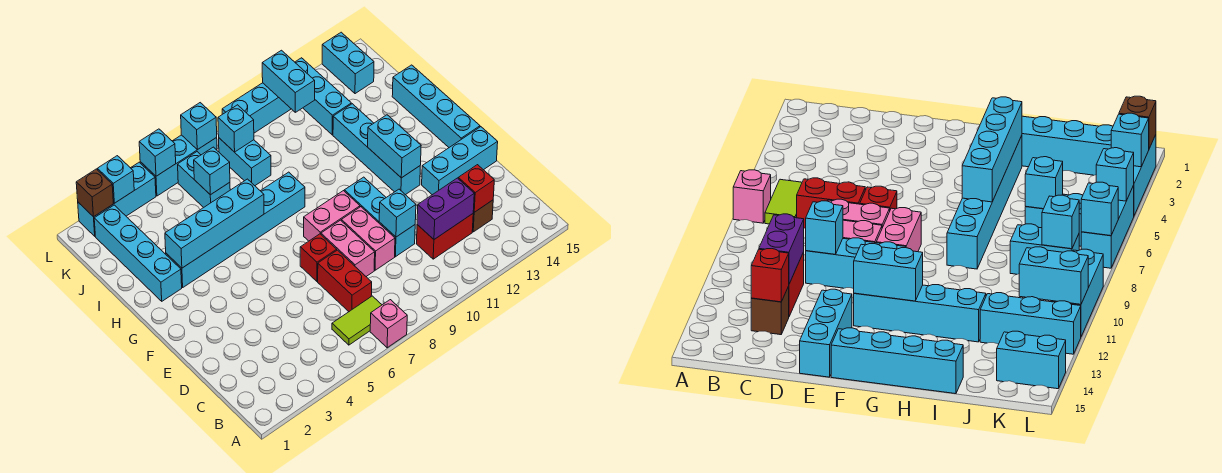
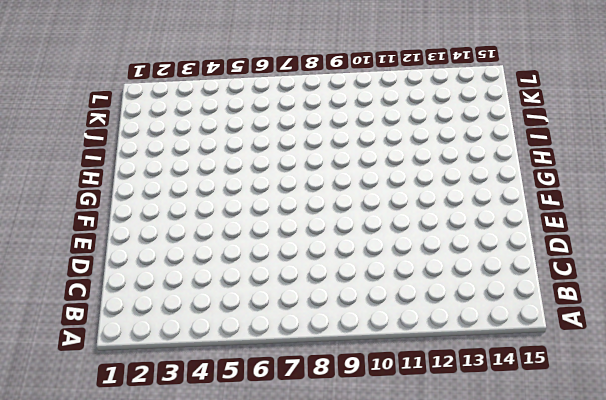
none -> pink brick A7 level 1
none -> lime tile B6:B7 level 1
none -> red brick C7:D7 level 1
none -> red brick C11:C12 level 1

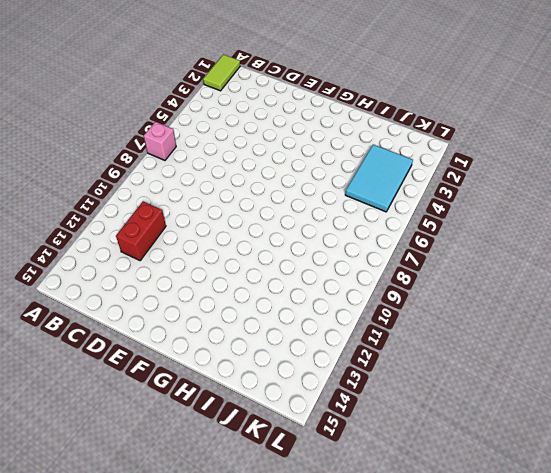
lime tile A1:A2 level 1 -> lime tile B6:B7 level 1
cyan tile J3:K5 level 1 -> none
none -> red brick C7:D7 level 1
none -> brown brick C13 level 1
none -> pink brick D8:E8 level 1
none -> pink brick D9:E9 level 1

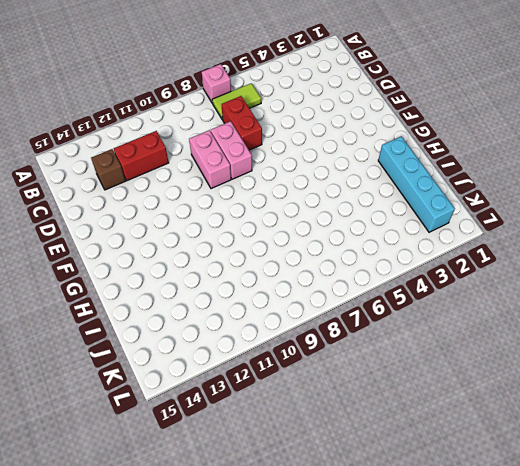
none -> cyan brick D10:F10 level 1
none -> red brick E7 level 1
none -> cyan brick E13:E15 level 1
none -> pink brick F8:F9 level 1

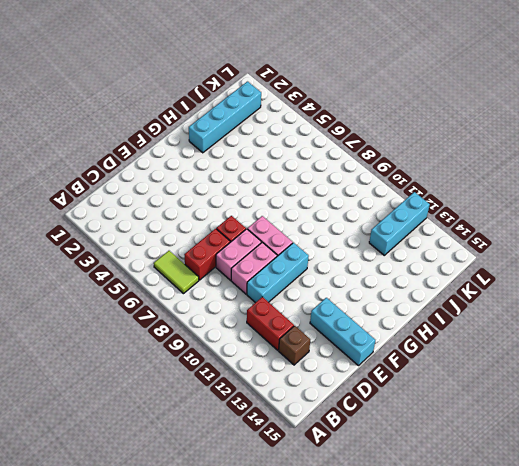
none -> pink brick A7 level 1
none -> cyan brick F12:I12 level 1
none -> cyan brick F15:I15 level 1
none -> cyan brick H3:H8 level 1

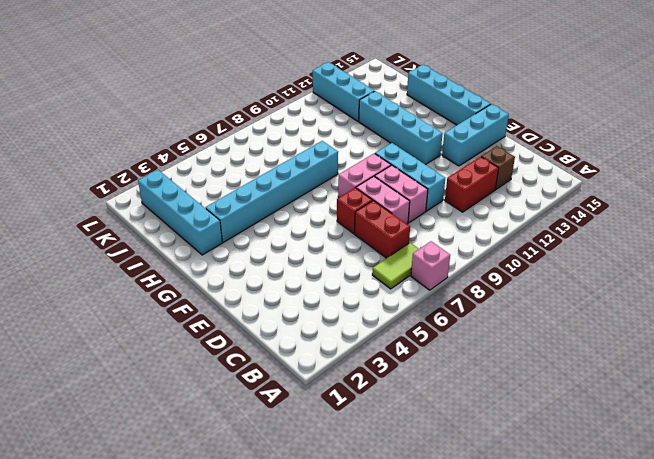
none -> cyan brick J6:K6 level 1
none -> cyan brick J8:K8 level 1
none -> cyan brick K14:L14 level 1
none -> cyan brick L2:L4 level 1

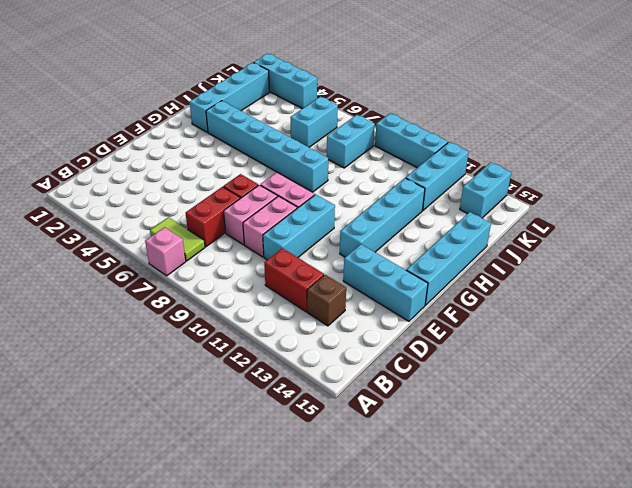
none -> cyan brick L5:L7 level 1
none -> purple brick C11:C12 level 2
none -> red brick C13 level 2
none -> cyan brick D10 level 2

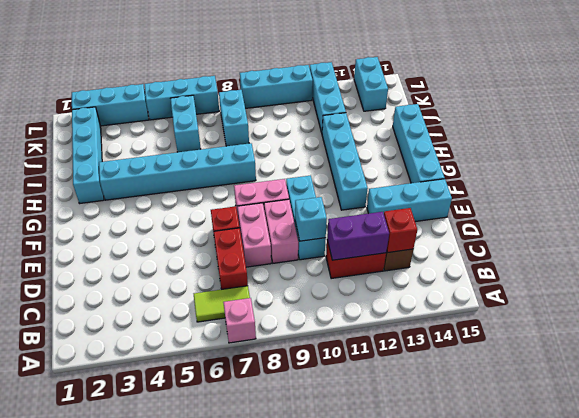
none -> cyan brick F12:G12 level 2
none -> cyan brick H3:H6 level 2
none -> cyan brick J6 level 2
none -> cyan brick K8 level 2

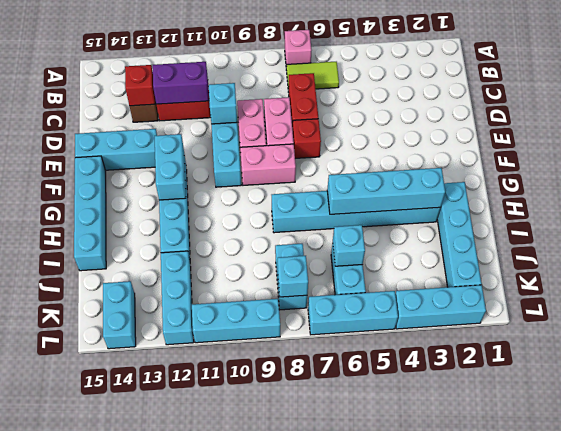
none -> cyan brick K11:L11 level 2
none -> brown brick L2 level 2
none -> cyan brick L3 level 2
none -> cyan brick L5 level 2

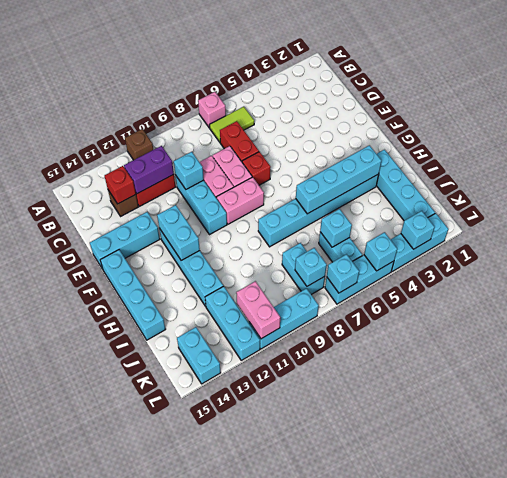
brown brick A11 level 1 -> brown brick L2 level 2
pink brick K11:L11 level 2 -> cyan brick K11:L11 level 2

